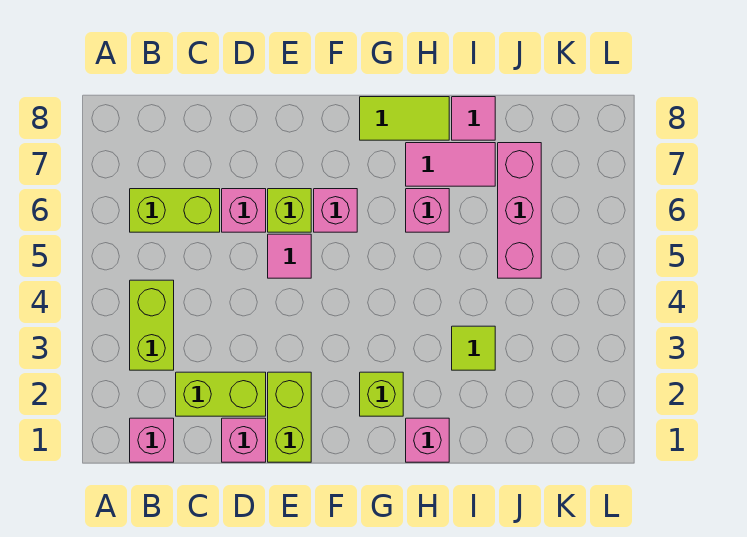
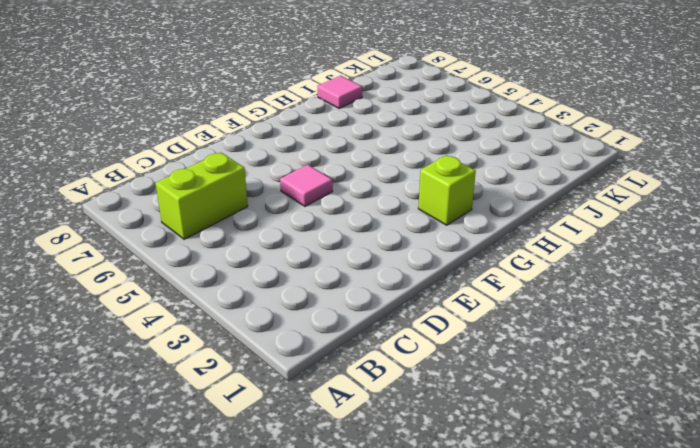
none -> pink brick B1 level 1
none -> lime brick B3:B4 level 1
none -> lime brick C2:D2 level 1

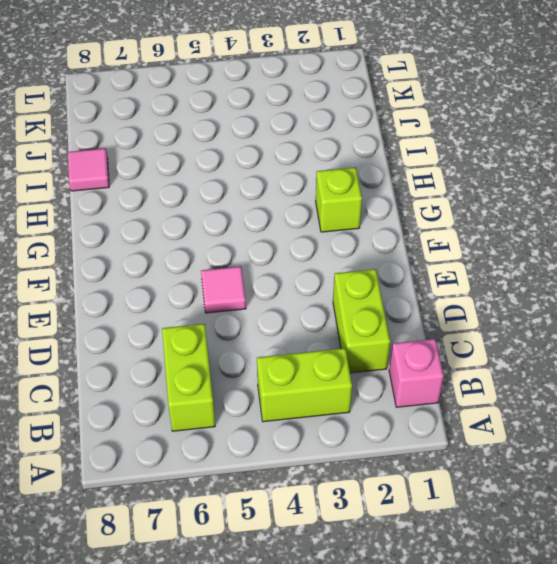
none -> pink brick D1 level 1
none -> pink brick D6 level 1
none -> lime brick E1:E2 level 1

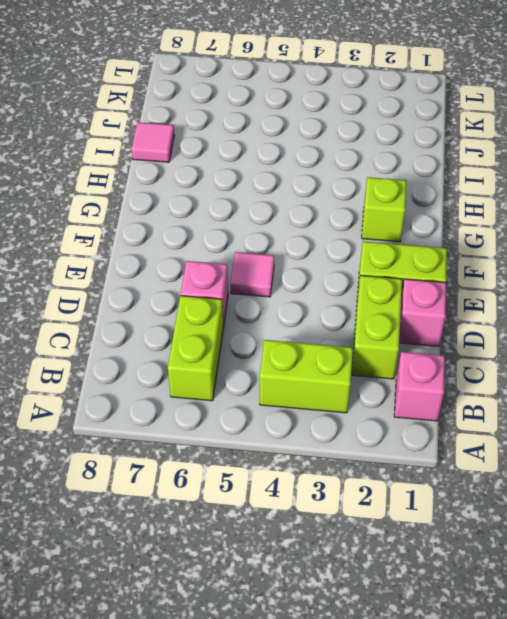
none -> lime brick E6 level 1
none -> pink brick F6 level 1
none -> lime tile G8:H8 level 1

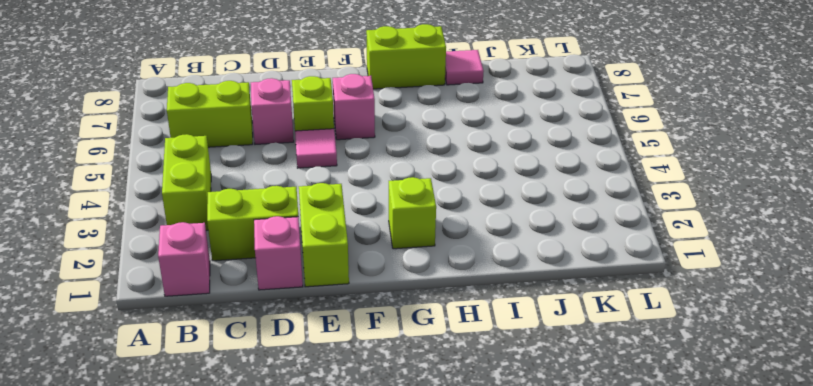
lime brick G8:H8 level 1 -> lime tile G8:H8 level 1
none -> pink brick H1 level 1
none -> pink brick H6 level 1
none -> pink tile H7:I7 level 1

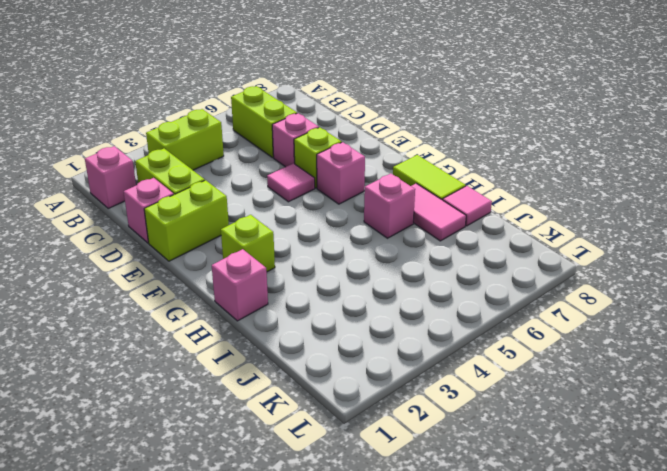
none -> lime tile I3 level 1
none -> pink brick J5:J7 level 1

